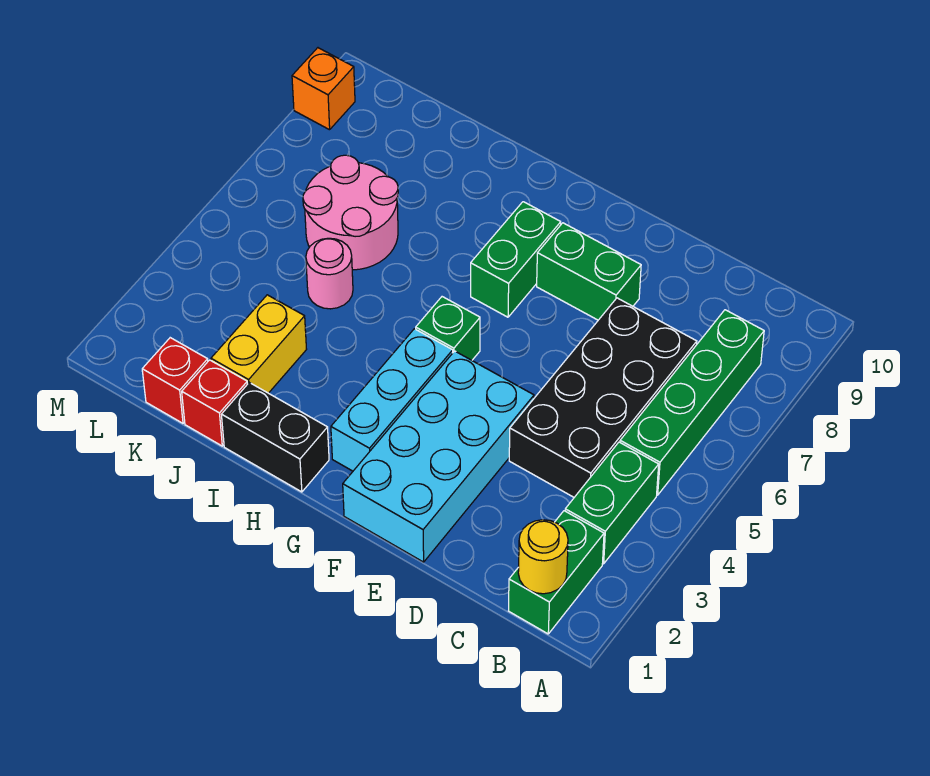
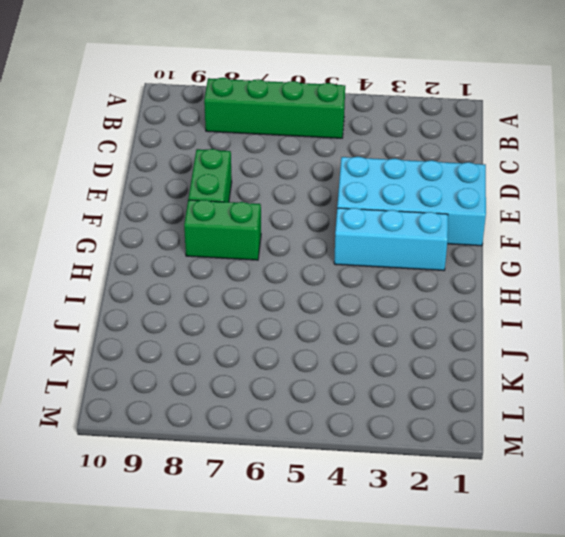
none -> green brick B1:B2 level 1
none -> green brick B3:B4 level 1
none -> black brick C4:D7 level 1

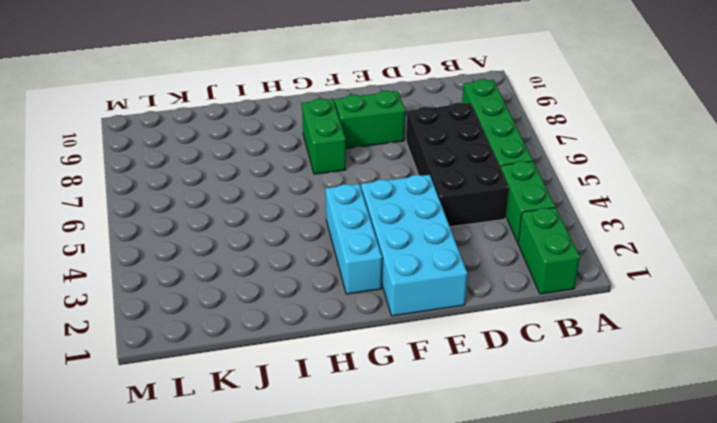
none -> green brick G5 level 1
none -> black brick H1:I1 level 1
none -> red brick J1 level 1

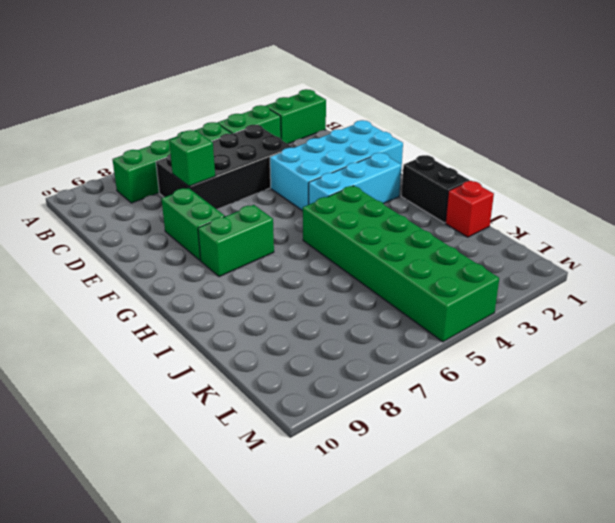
green brick D7 level 2 -> green brick G5 level 1
green brick H4:M5 level 1 -> pink round brick J5 level 1
none -> yellow brick J2:J3 level 1
none -> pink round brick J6:K7 level 1
none -> red brick K1 level 1

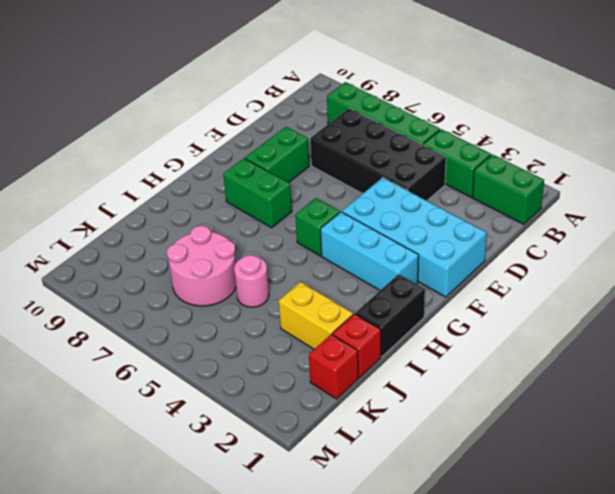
none -> orange brick M9 level 1
none -> yellow round brick B1 level 2

